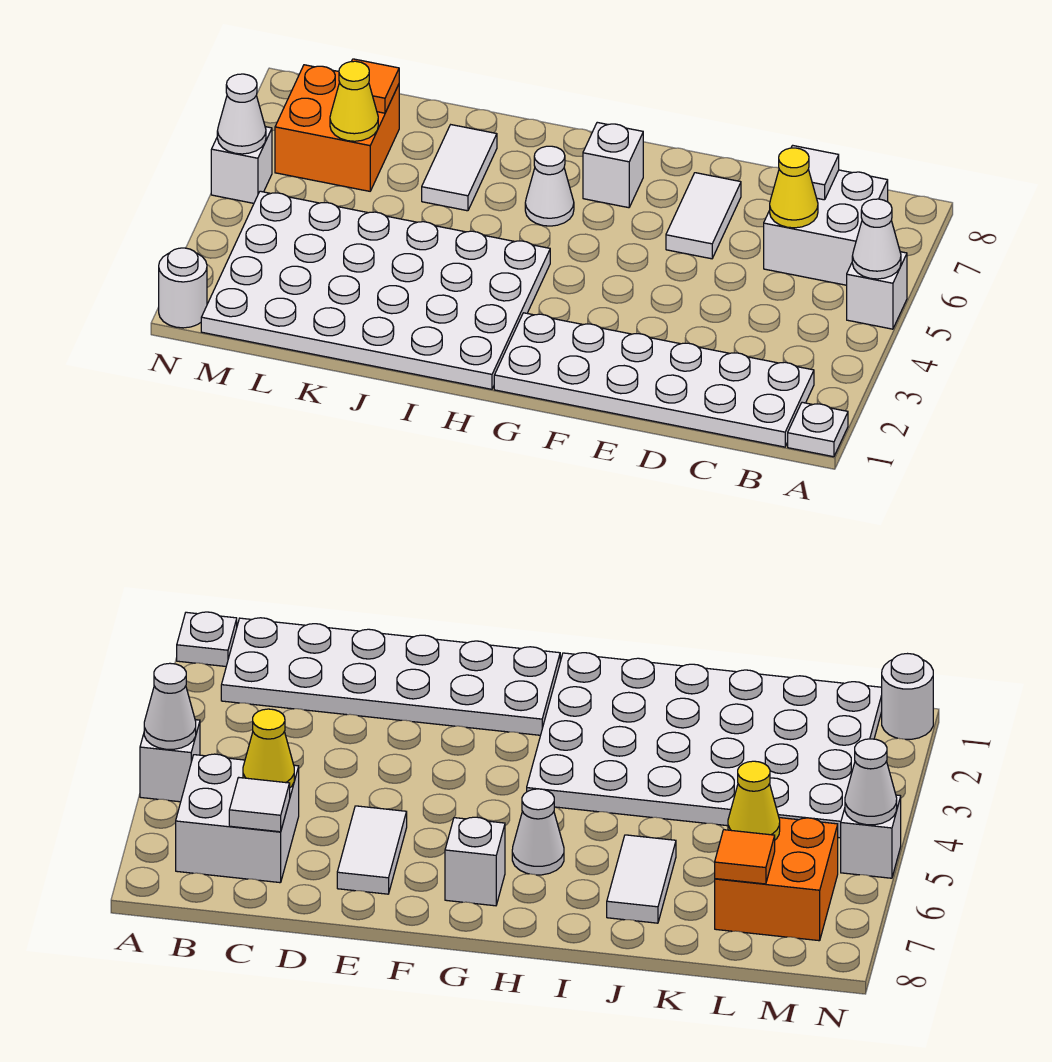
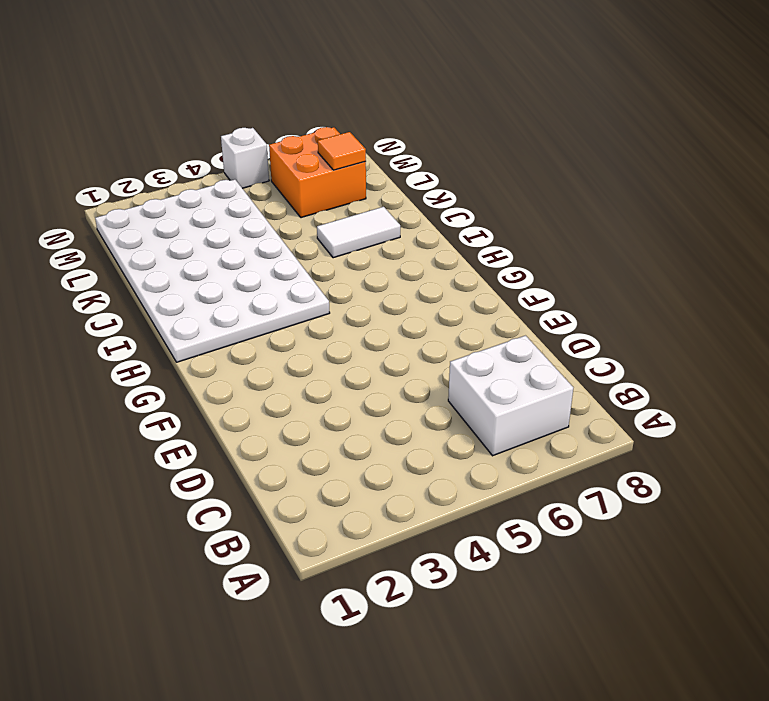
none -> white plate A1 level 1
none -> white brick A5 level 1
none -> white plate B1:G2 level 1

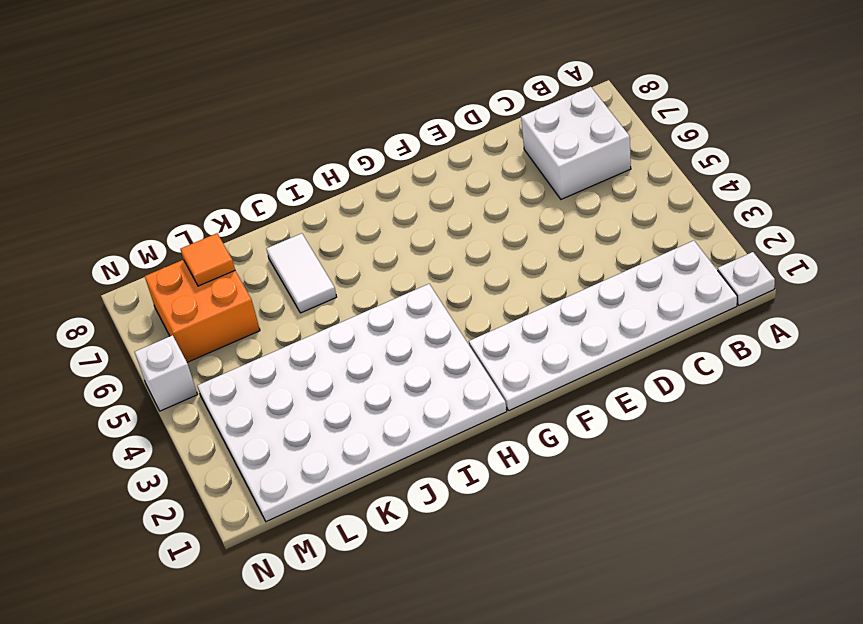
none -> white brick A5 level 1
none -> white tile E6:E7 level 1
none -> white brick G7 level 1

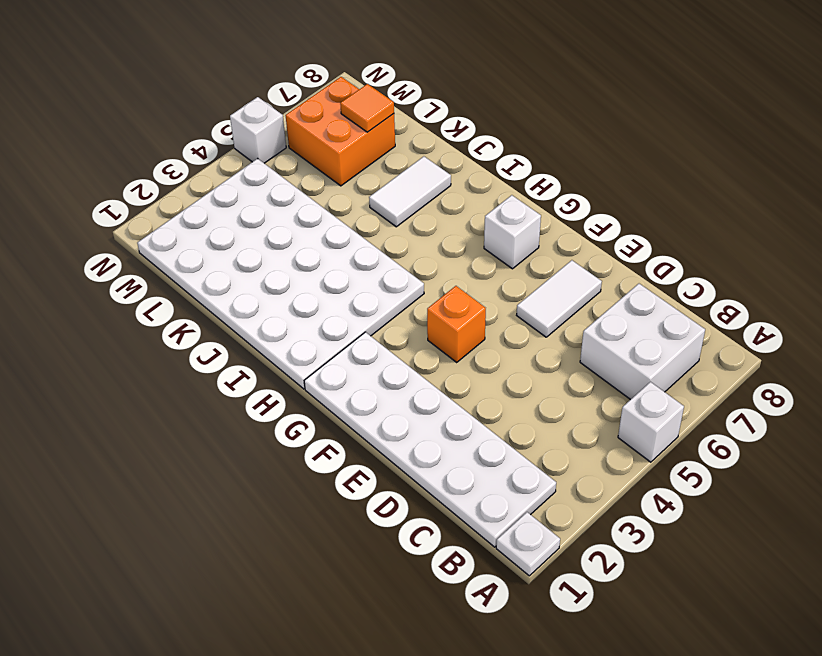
orange brick F4 level 1 -> none
none -> white cone H6 level 1
none -> white round brick N1 level 1
none -> white cone A5 level 2

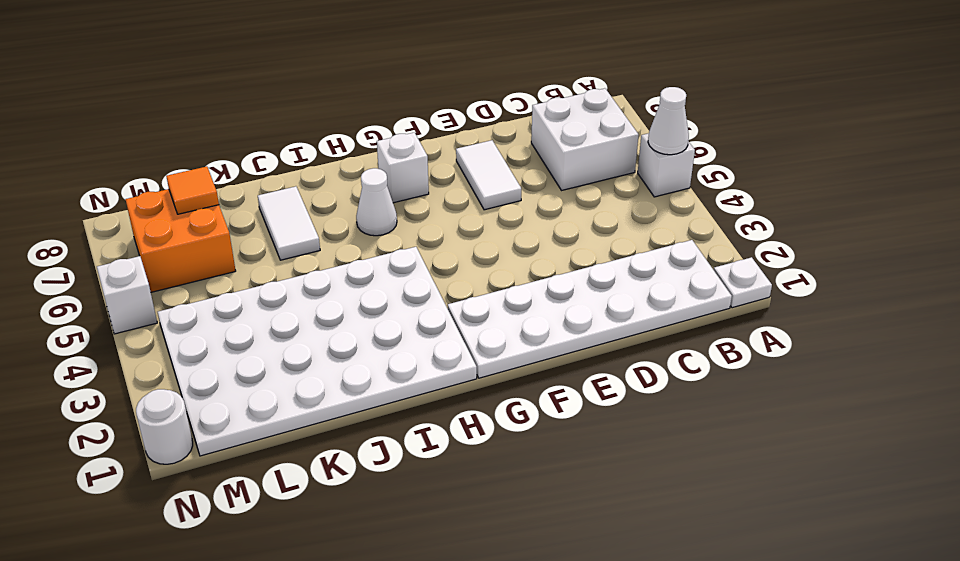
none -> yellow cone C6 level 2
none -> white tile C7 level 2
none -> yellow cone L6 level 2

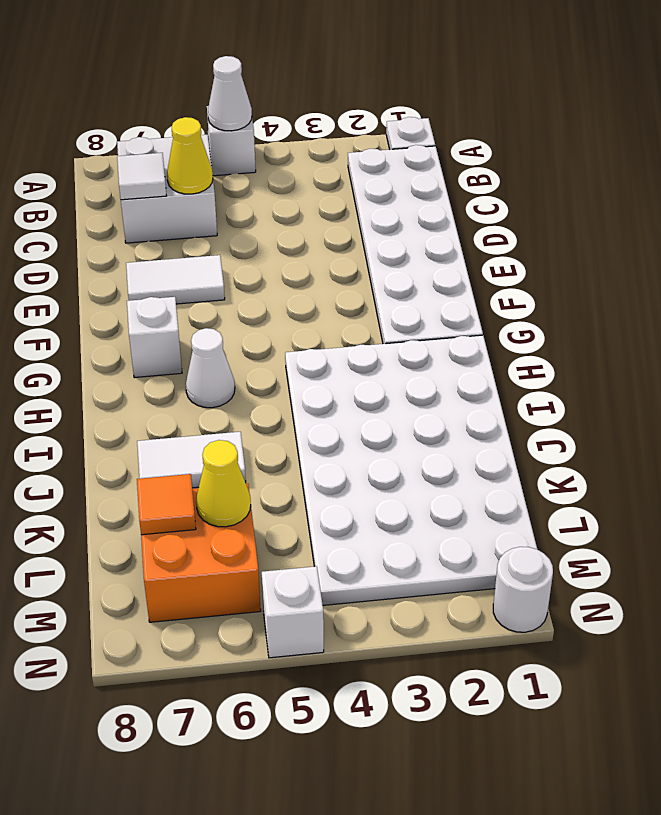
none -> white cone N5 level 2

